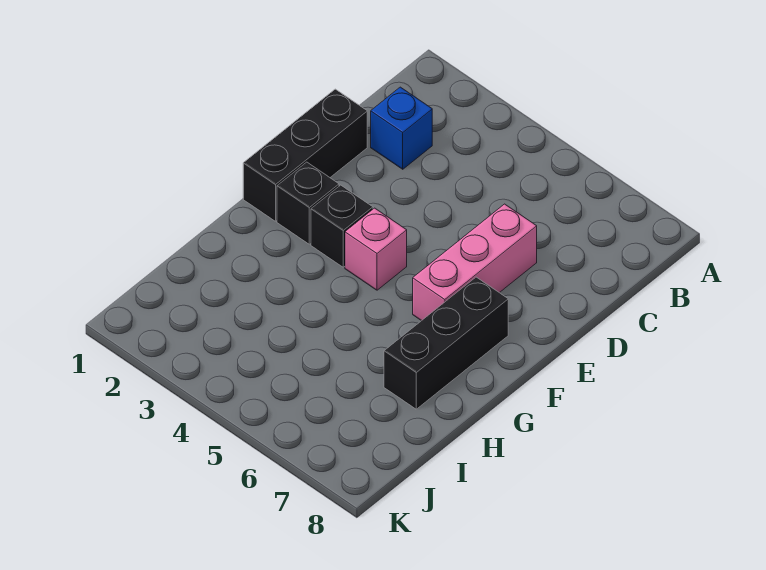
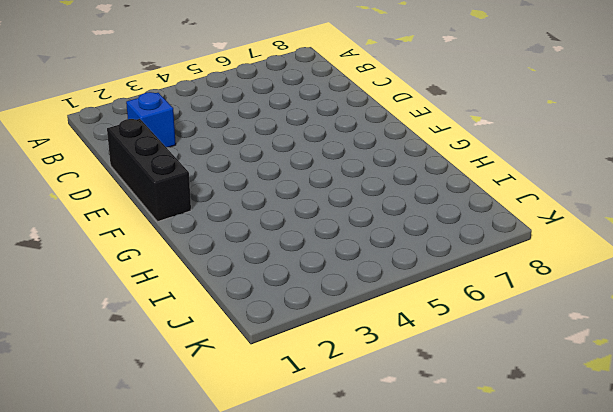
none -> pink brick D6:F6 level 1
none -> black brick F2 level 1

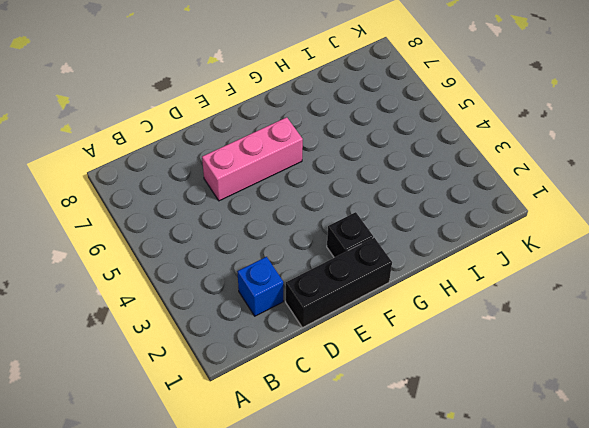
none -> black brick F3 level 1
none -> pink brick F4 level 1

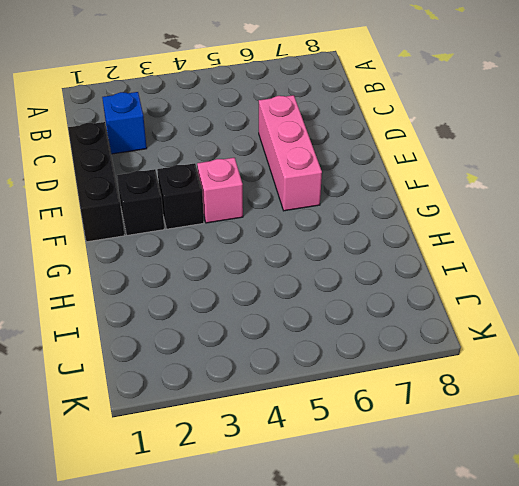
none -> black brick F7:H7 level 1

